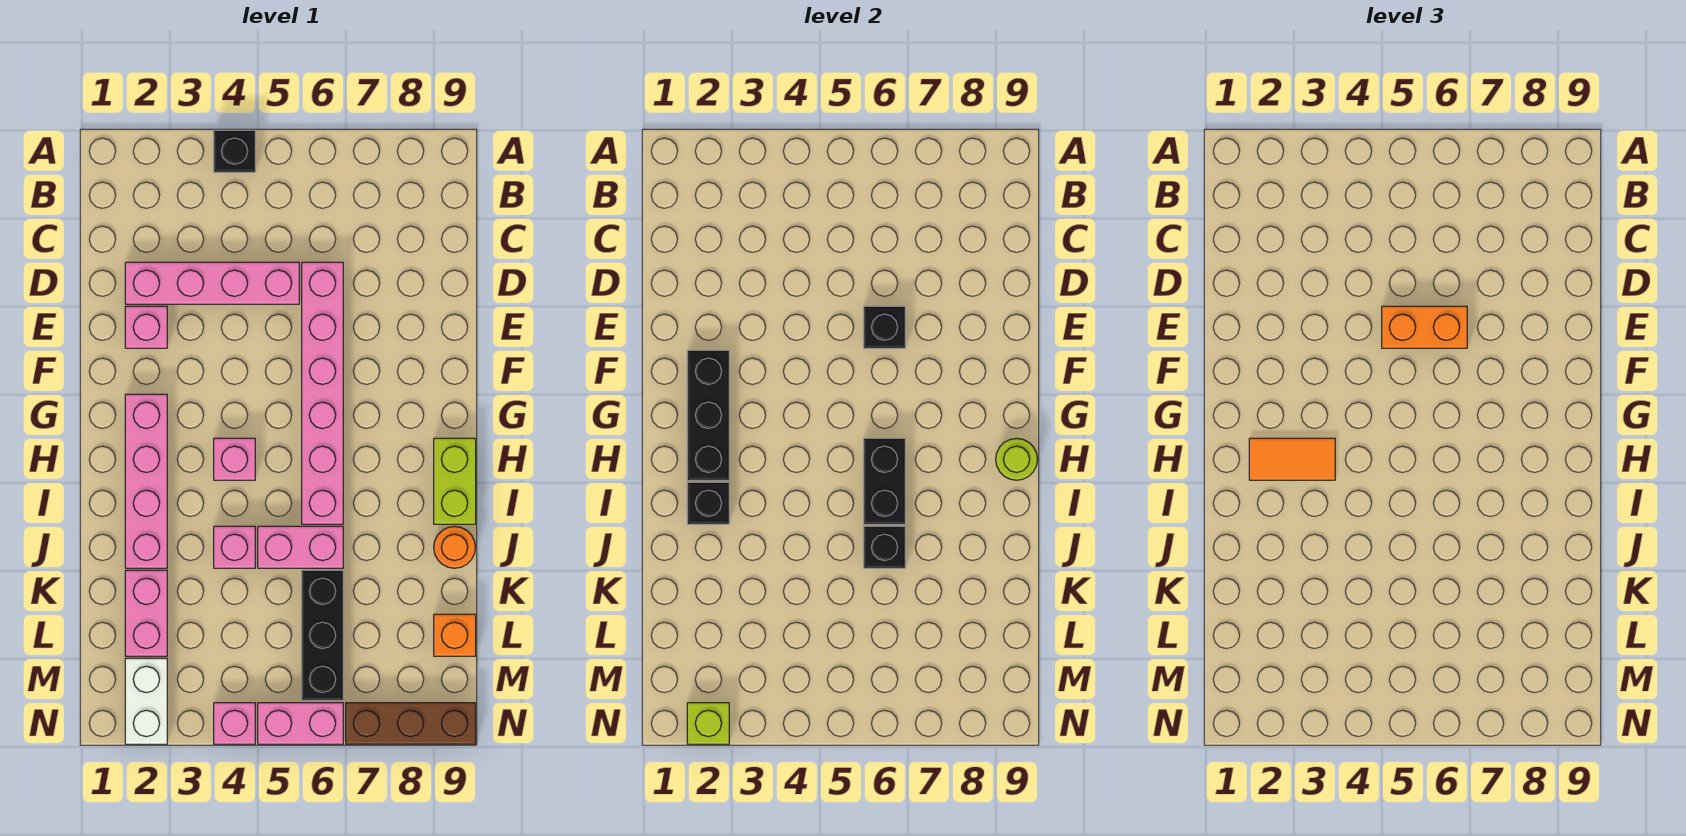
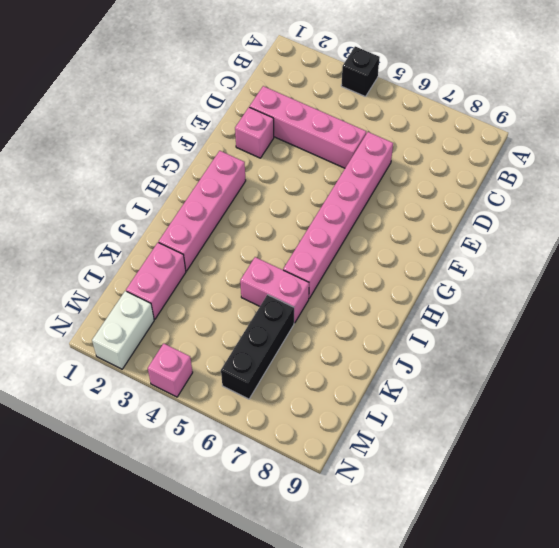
none -> pink brick H4 level 1
none -> lime brick H9:I9 level 1
none -> pink brick J4 level 1

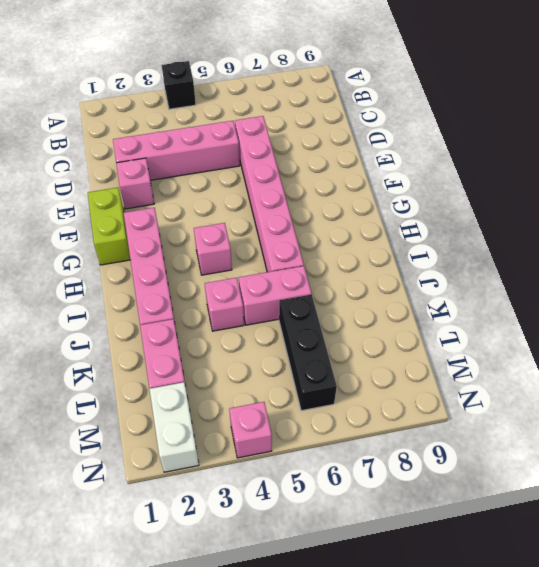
lime brick F1:G1 level 1 -> lime brick H9:I9 level 1
none -> orange round brick J9 level 1
none -> orange brick L9 level 1
none -> pink brick N5:N6 level 1

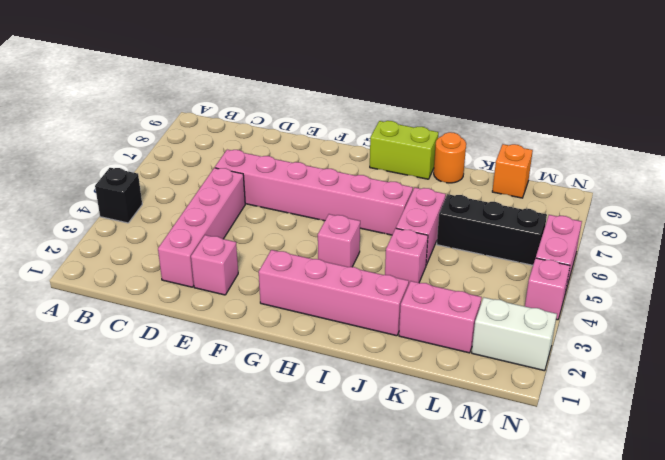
none -> brown brick N7:N9 level 1
none -> black brick E6 level 2
none -> black brick F2:H2 level 2

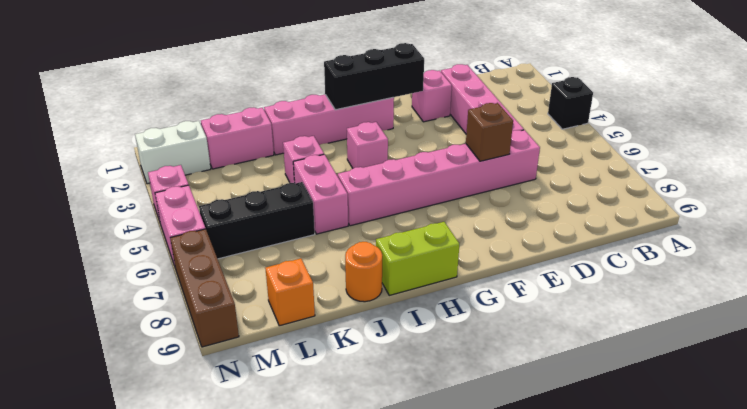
brown brick E6 level 2 -> black brick E6 level 2
none -> black brick H6:I6 level 2
none -> lime round brick H9 level 2
none -> black brick I2 level 2

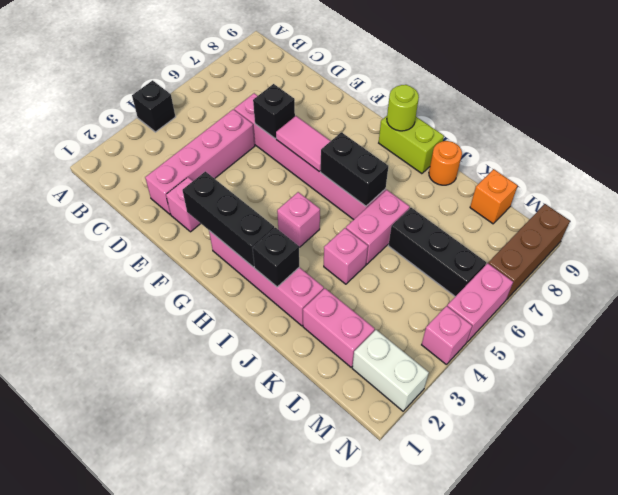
pink tile F6:G6 level 2 -> none
none -> black brick J6 level 2
none -> lime brick N2 level 2
none -> orange brick E5:E6 level 3

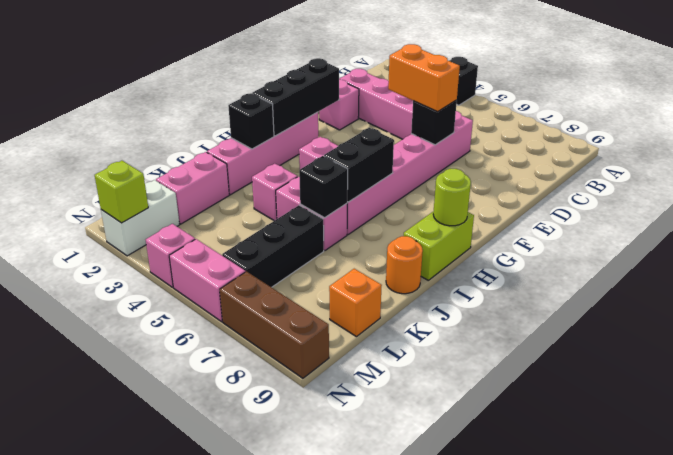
none -> orange tile H2:H3 level 3

